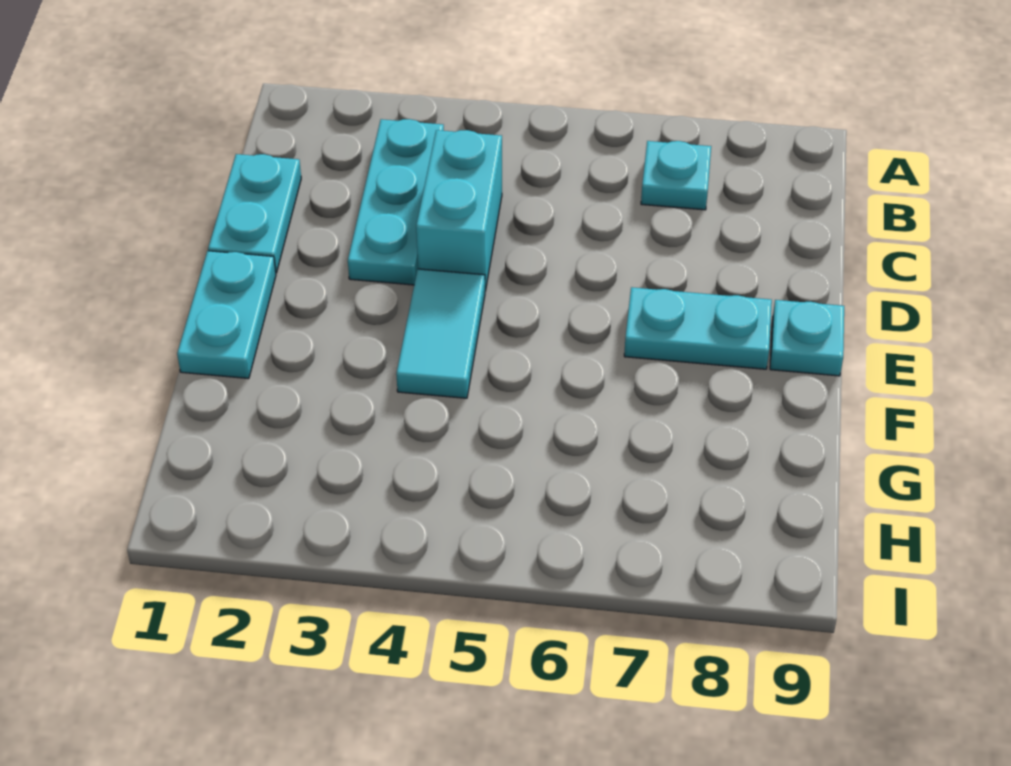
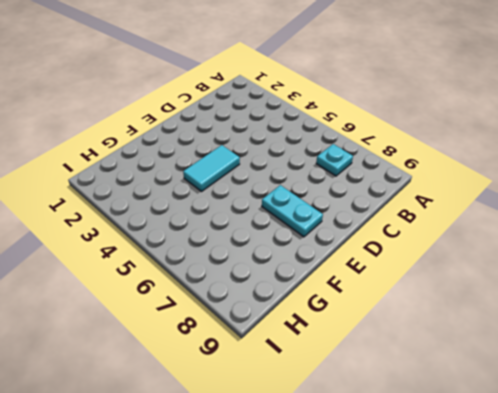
none -> cyan plate B3:D3 level 1
none -> cyan plate C1:D1 level 1

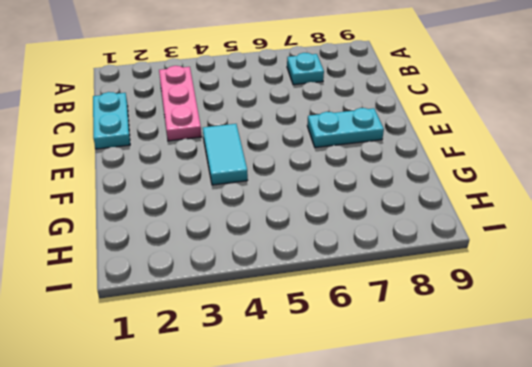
pink plate B3:D3 level 1 -> cyan plate B3:D3 level 1
none -> cyan brick C4:D4 level 1
none -> cyan plate E1:F1 level 1

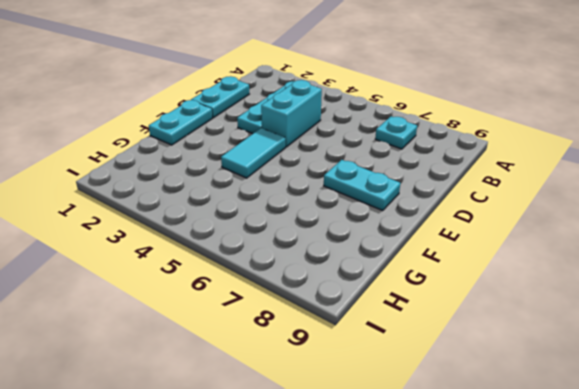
none -> cyan plate E9 level 1

